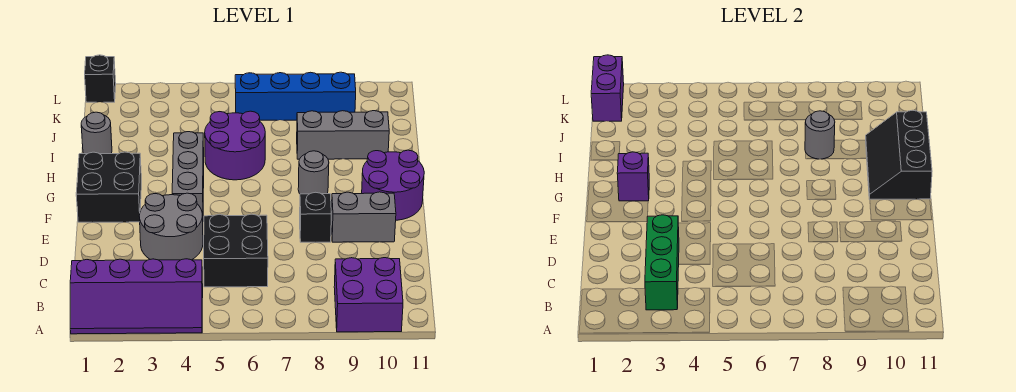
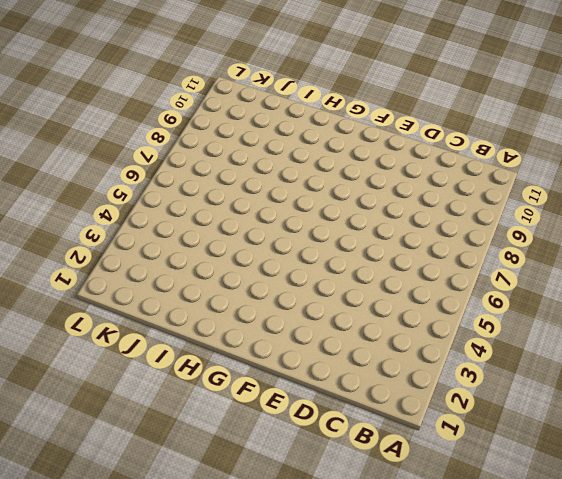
none -> purple slope A1:B4 level 1 top B
none -> purple brick A9:B10 level 1
none -> black brick C5:D6 level 1

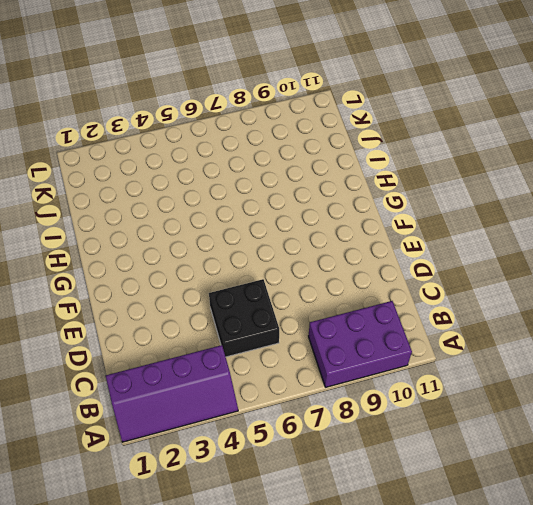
purple brick A8:B10 level 1 -> purple brick A9:B10 level 1
none -> grey round brick D3:E4 level 1
none -> black brick E8 level 1
none -> grey brick E9:E10 level 1

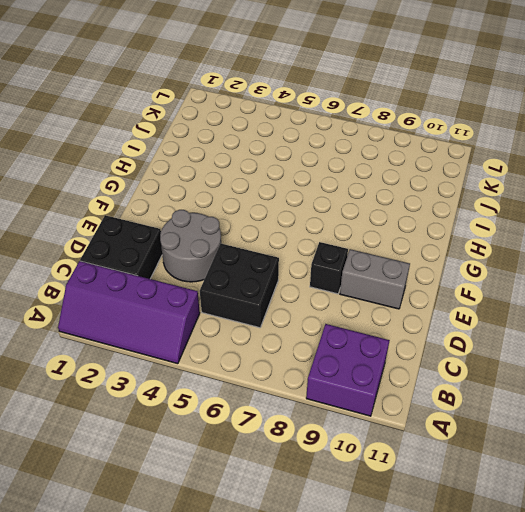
black brick C1:D2 level 1 -> black brick F1:G2 level 1
none -> grey brick F4:H4 level 1
none -> purple round brick F10:G11 level 1
none -> grey round brick G8 level 1

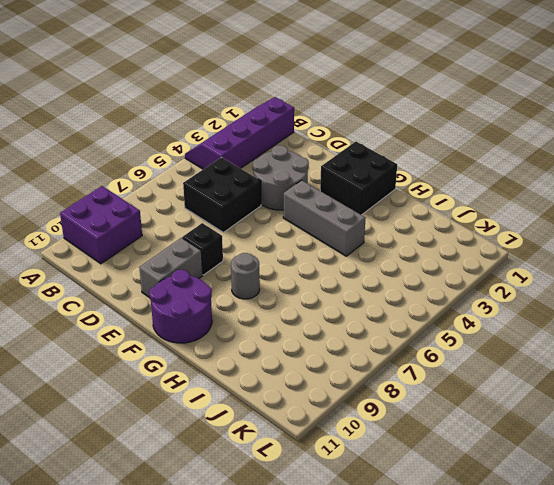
none -> purple round brick H5:I6 level 1
none -> grey round brick I1 level 1
none -> grey brick I8:I10 level 1

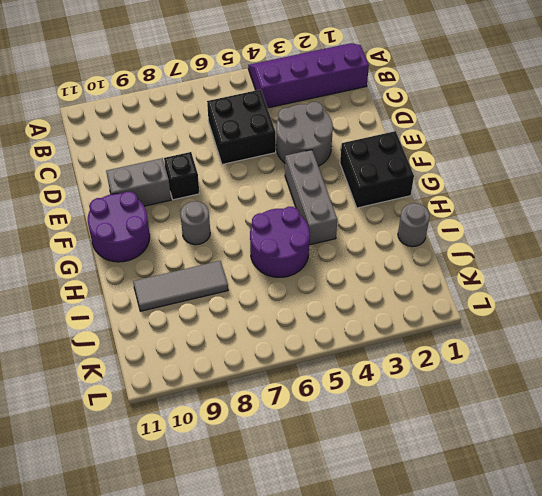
grey tile I8:I10 level 1 -> grey brick I8:I10 level 1
none -> purple brick A9:B10 level 1
none -> blue brick K6:K9 level 1
none -> black brick L1 level 1

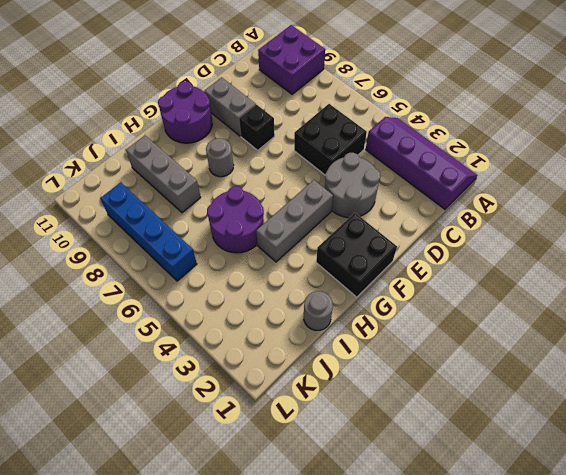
none -> black brick L1 level 1
none -> green brick B3:D3 level 2
none -> purple brick G2 level 2

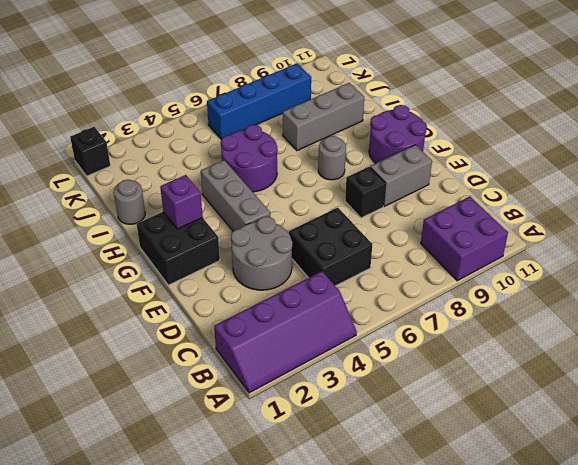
none -> green brick B3:D3 level 2
none -> black slope G10:I11 level 2 top 11
none -> grey round brick I8 level 2

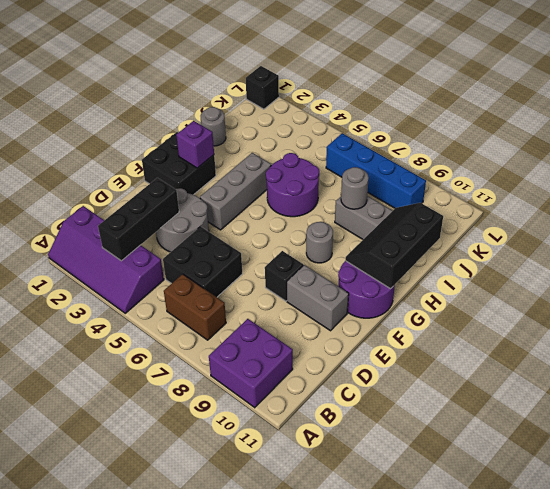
black brick B3:D3 level 2 -> green brick B3:D3 level 2
brown brick B6:B7 level 1 -> none
none -> purple brick K1:L1 level 2

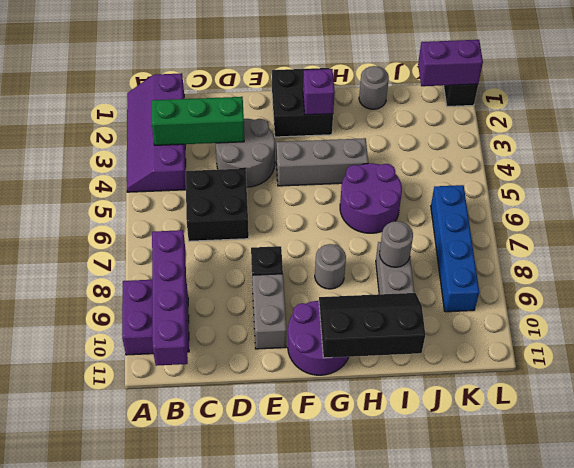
purple brick B8:B11 level 2 -> none

